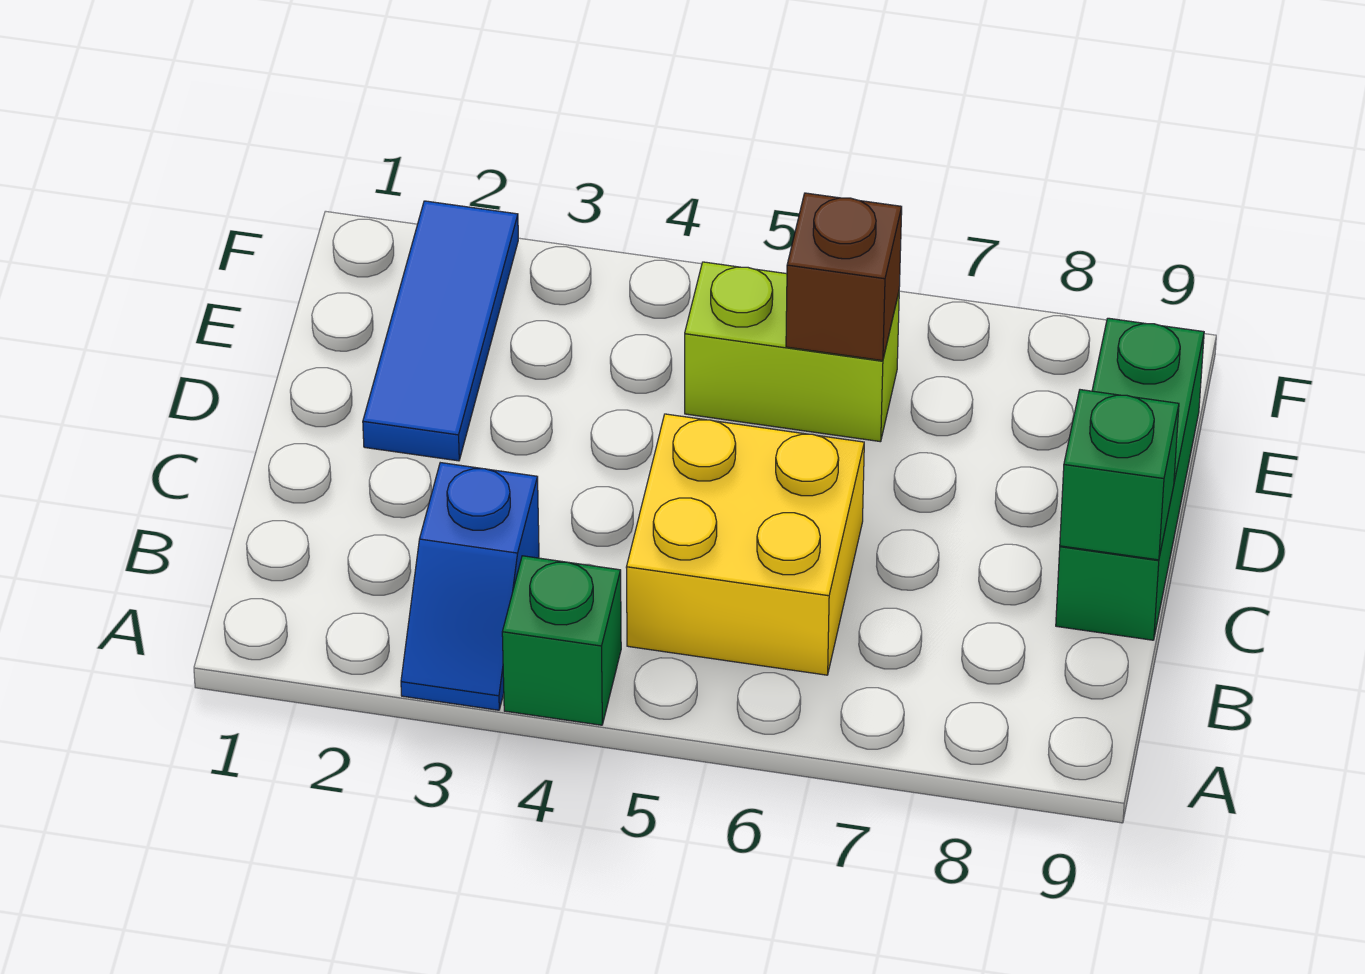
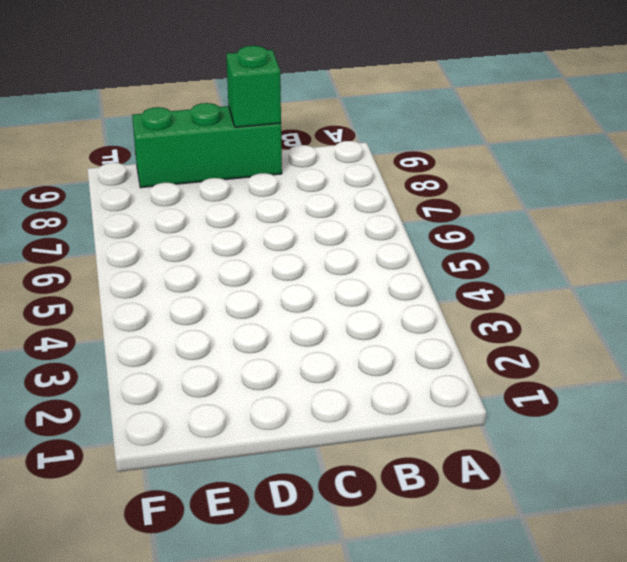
none -> blue slope A3:B3 level 1 top B
none -> green brick A4 level 1

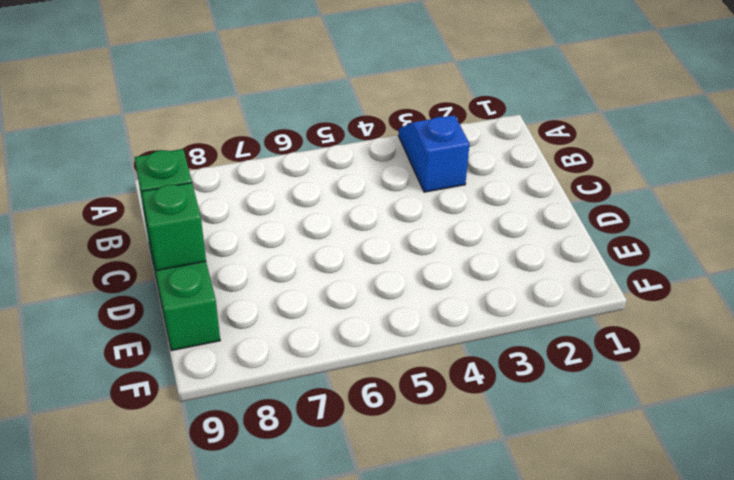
green brick D9 level 2 -> green brick A4 level 1
none -> yellow brick B5:C6 level 1
none -> blue tile D2:F2 level 1

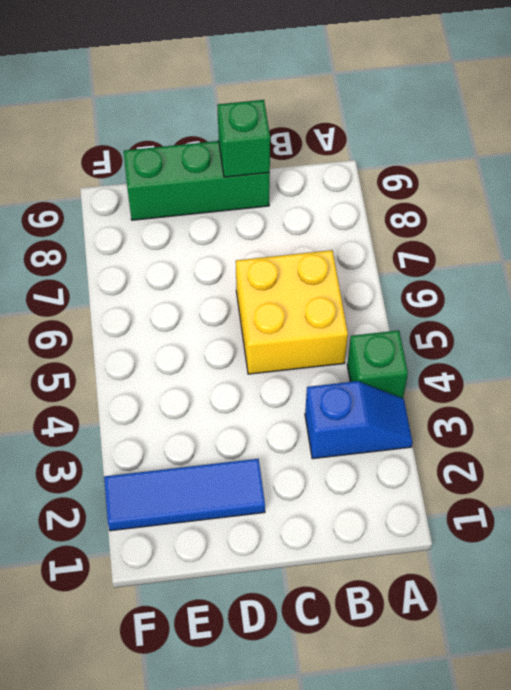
none -> lime brick E5:E6 level 1
none -> brown brick E6 level 2

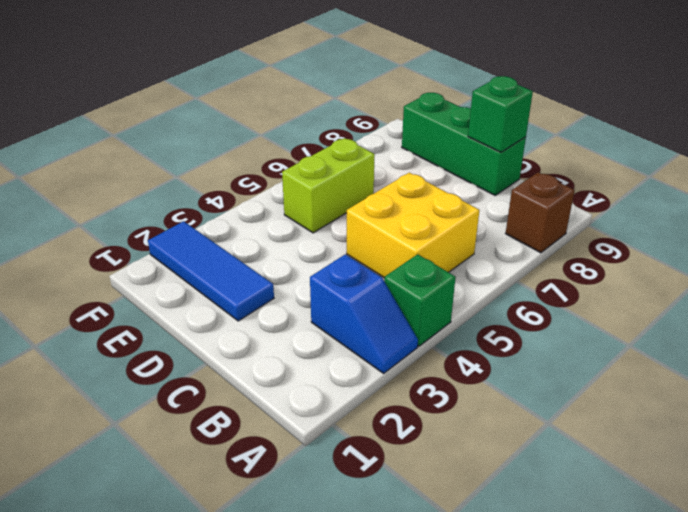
brown brick A8 level 1 -> brown brick E6 level 2

